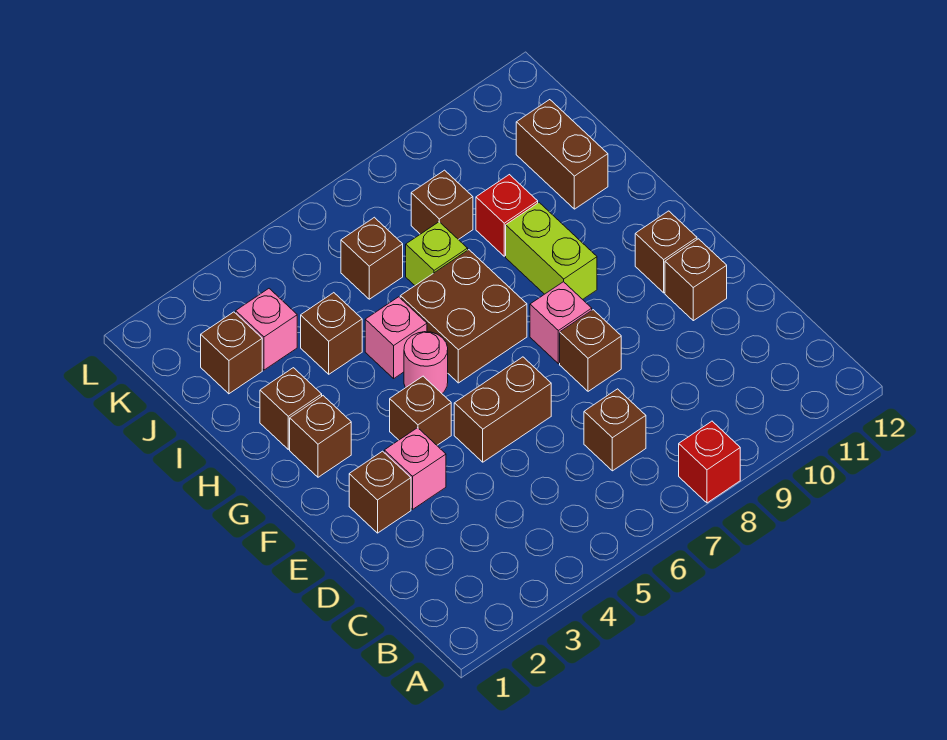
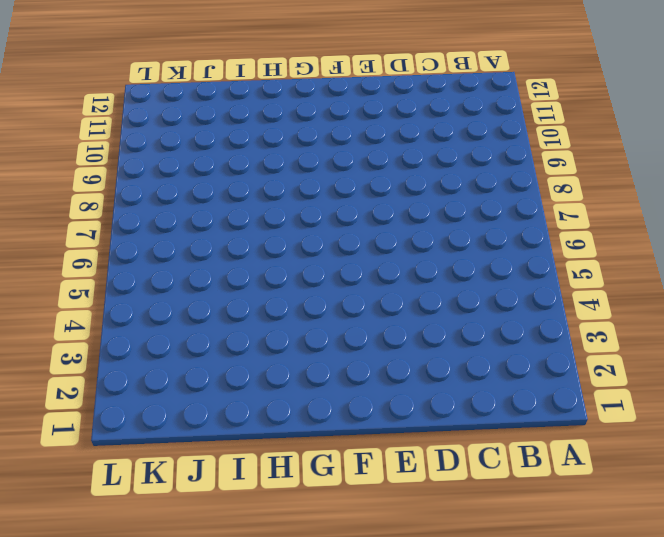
none -> red brick A8 level 1
none -> brown brick C7 level 1
none -> brown brick E2 level 1

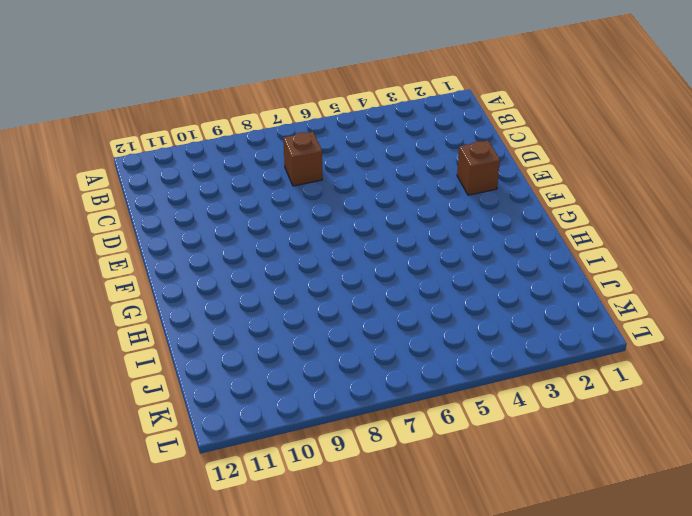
none -> red brick A8 level 1
none -> pink brick E3 level 1
none -> brown brick E5:E6 level 1

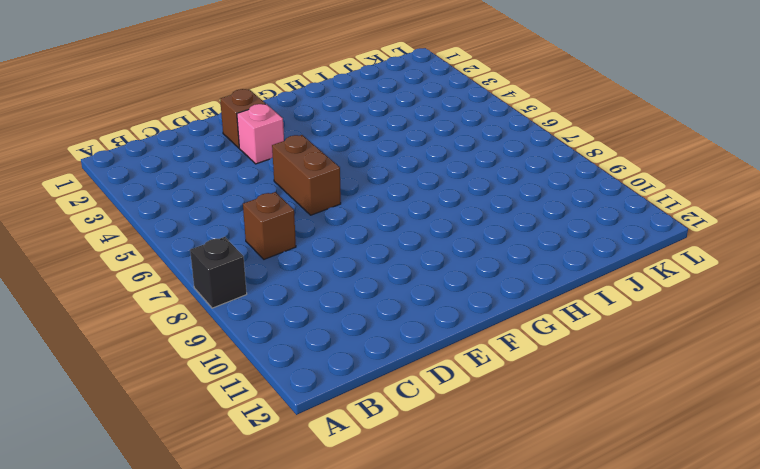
black brick A8 level 1 -> red brick A8 level 1
none -> brown brick E8 level 1
none -> brown brick E11 level 1
none -> brown brick F4 level 1

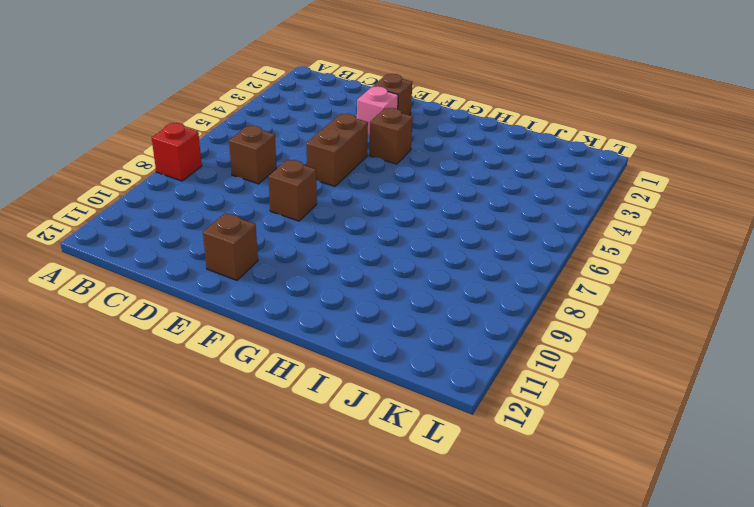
none -> pink brick F8 level 1
none -> brown brick F11 level 1
none -> brown brick G2 level 1

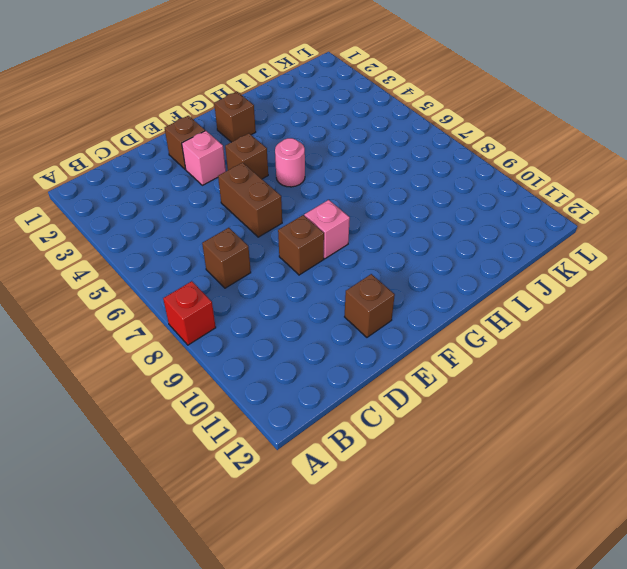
none -> brown brick F11 level 1
none -> brown brick G6:H7 level 1
none -> lime brick G9:H9 level 1

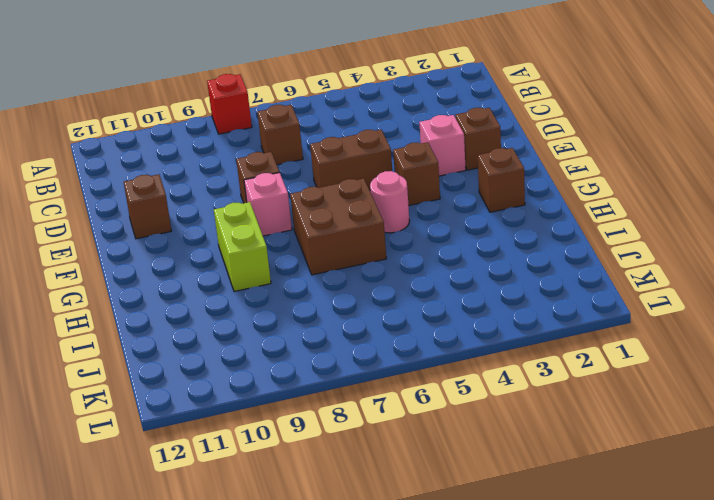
none -> brown brick F11 level 1
none -> brown brick H2 level 1
none -> pink brick H5 level 1

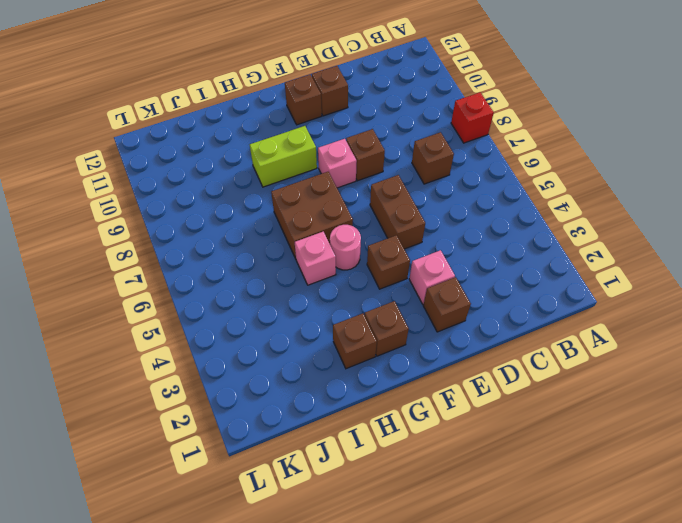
none -> brown brick I4 level 1
none -> lime brick I7 level 1
none -> red brick I9 level 1

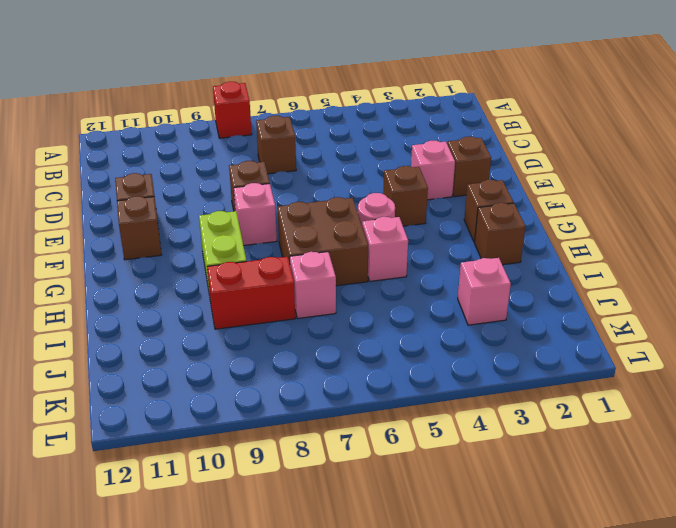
pink brick I7 level 1 -> lime brick I7 level 1
red brick I8:I9 level 1 -> red brick I9 level 1
none -> brown brick E5:E6 level 1
none -> brown brick I4 level 1
none -> brown brick I11:J11 level 1

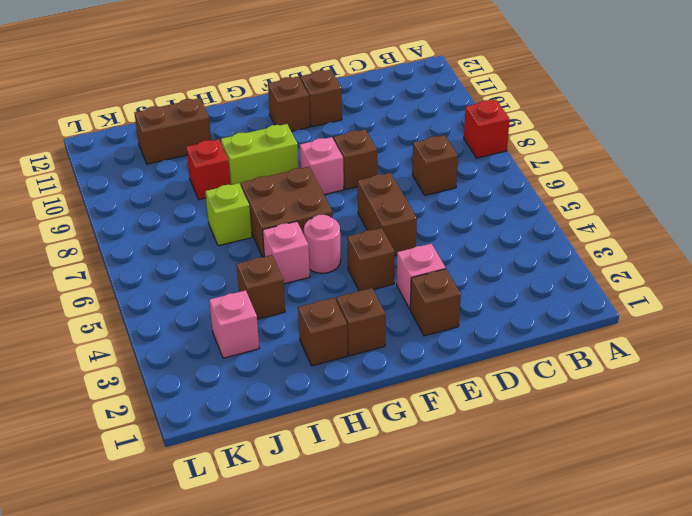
none -> brown brick J2 level 1
none -> brown brick J6 level 1
none -> brown brick J8 level 1

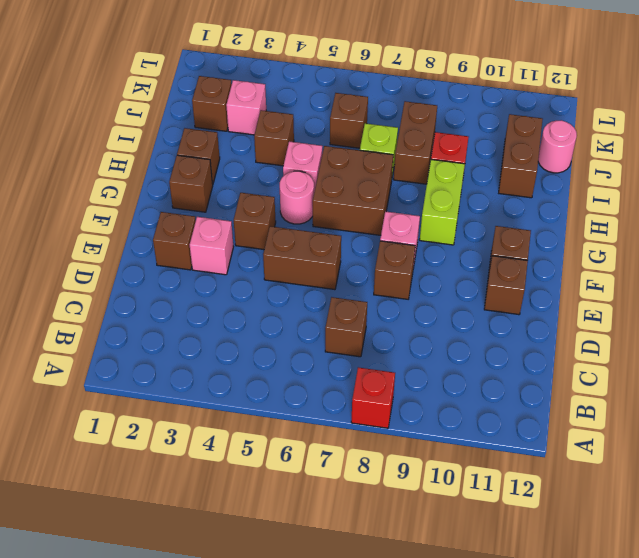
brown brick I8:J8 level 1 -> brown brick J8 level 1
pink round brick J12 level 1 -> none

